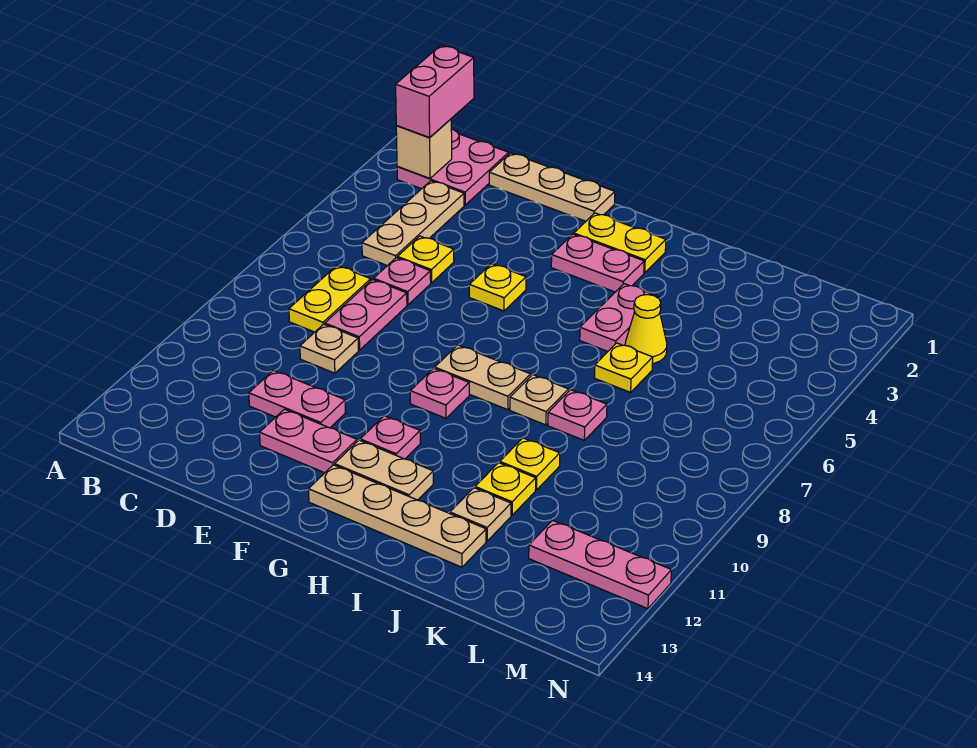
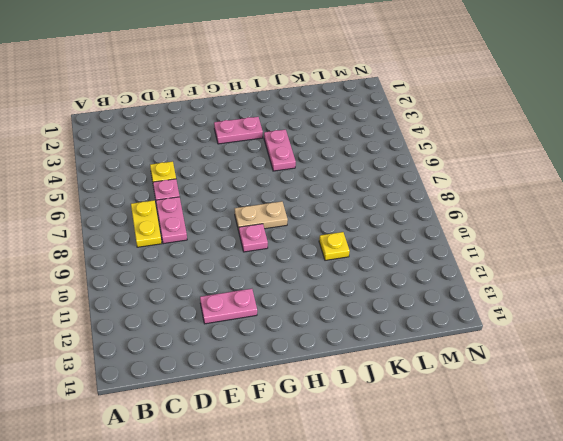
none -> pink plate B1:C2 level 1
none -> tan plate C3:C5 level 1
none -> tan plate D1:F1 level 1

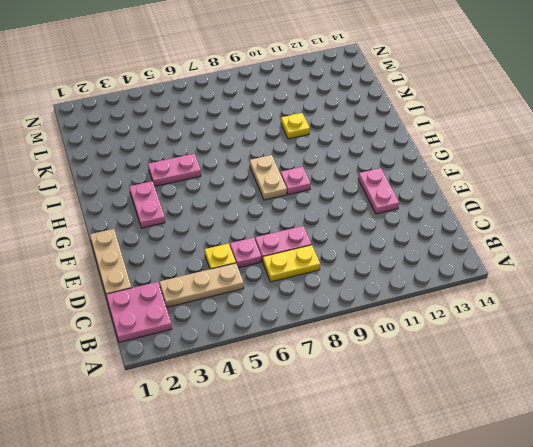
none -> tan plate D9 level 1
none -> pink plate D11:E11 level 1
none -> yellow plate F5 level 1

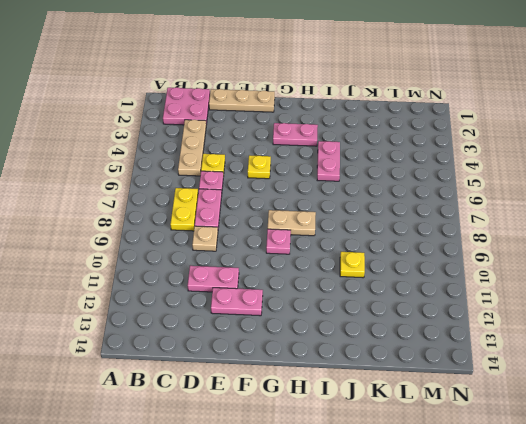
none -> yellow plate G2:H2 level 1
none -> pink plate G11 level 1
none -> tan plate G12:H12 level 1

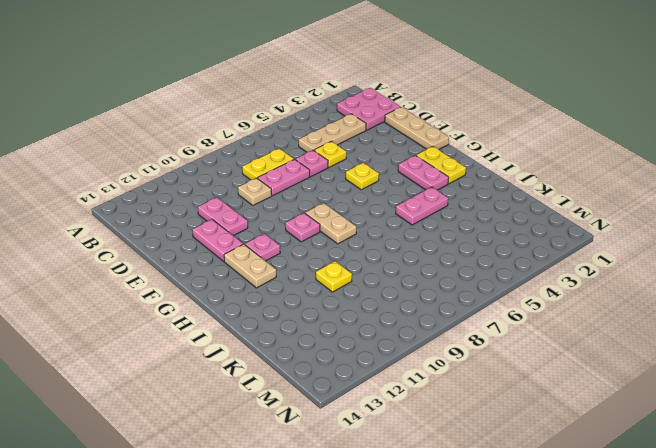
none -> tan plate G13:J13 level 1
none -> tan plate I8 level 1
none -> yellow cone J5 level 1

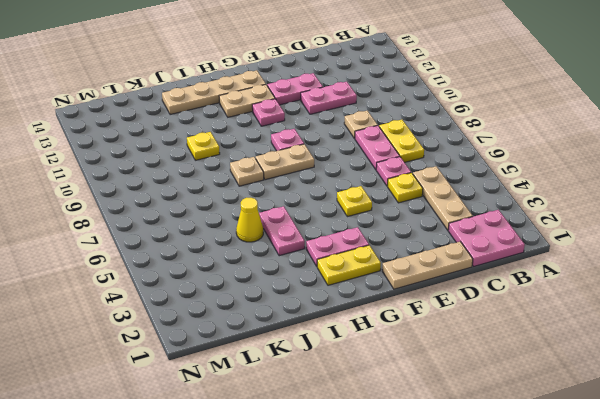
none -> yellow plate J6 level 1
none -> pink plate J8 level 1
none -> yellow plate J11 level 1

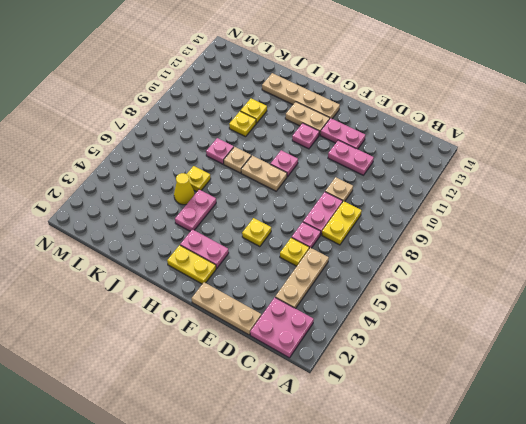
none -> tan plate J12 level 1
none -> pink plate L12:N12 level 1
none -> tan brick B2 level 2

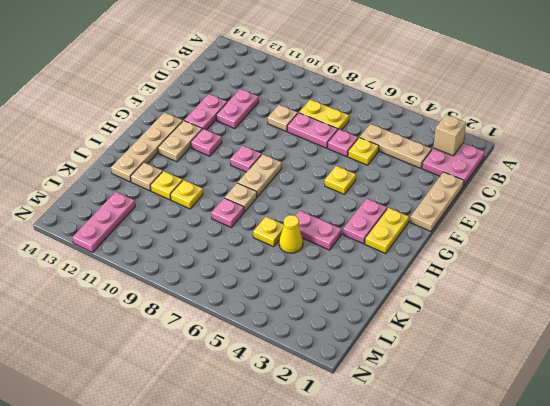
none -> pink brick B1:B2 level 3

